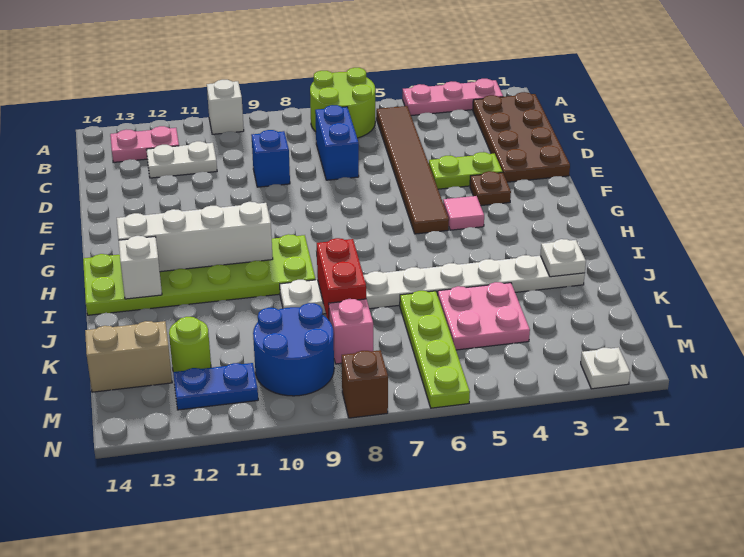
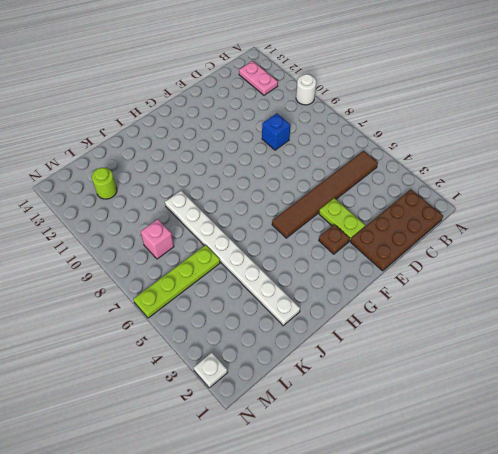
white round brick A10 level 1 -> white brick A10 level 1
none -> pink plate A2:A4 level 1
none -> lime round brick A6:B7 level 1
none -> blue brick C7:D7 level 1

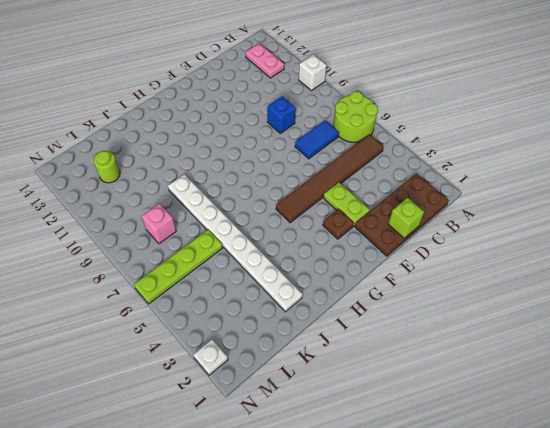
blue tile C7:D7 level 1 -> blue brick C7:D7 level 1
lime brick D1 level 2 -> none
none -> pink plate A2:A4 level 1
none -> white plate C11:C12 level 1
none -> pink tile G4 level 1

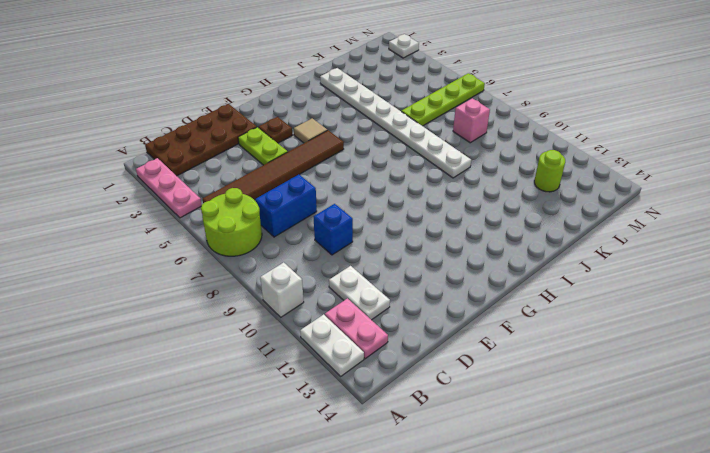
white plate A12:A13 level 1 -> none
tan tile G4 level 1 -> pink tile G4 level 1
none -> lime plate H9:I14 level 1
none -> pink plate K4:L5 level 1
none -> blue round brick L9:M10 level 1

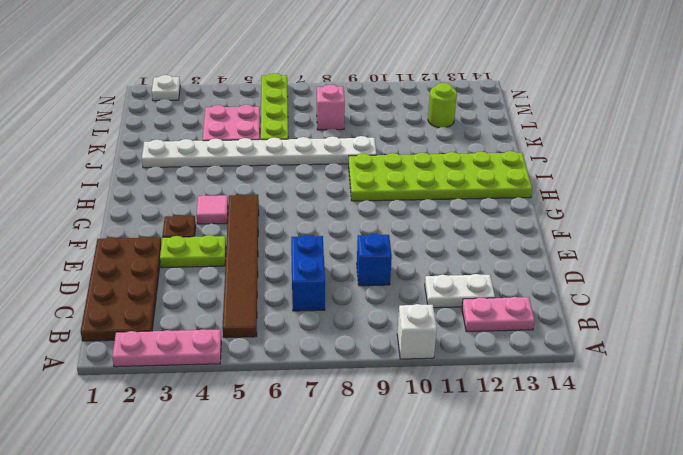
none -> lime round brick A6:B7 level 1
none -> blue round brick L9:M10 level 1
none -> tan brick L13:L14 level 1

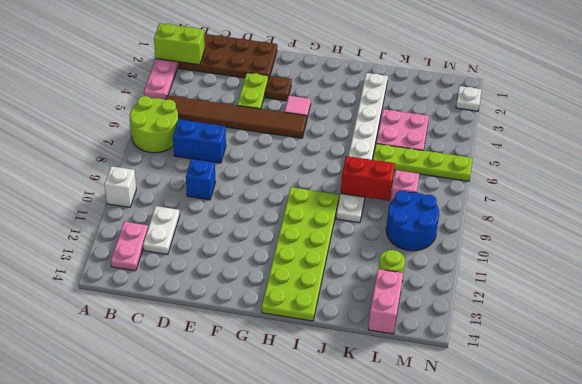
lime brick A2:B2 level 2 -> none
pink brick L13:L14 level 1 -> tan brick L13:L14 level 1
none -> blue plate M11:M12 level 1
none -> brown brick N8 level 1
none -> white brick H10:H13 level 2

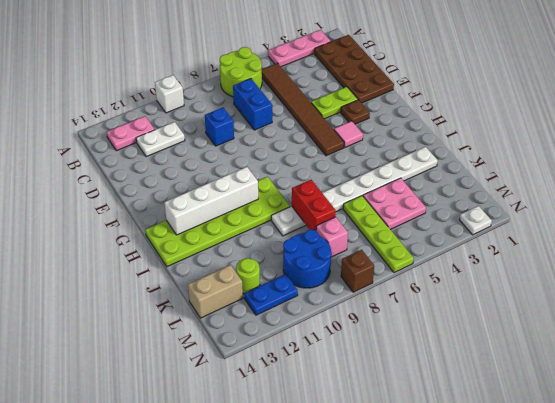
none -> white brick I13 level 2
none -> white plate J2 level 2

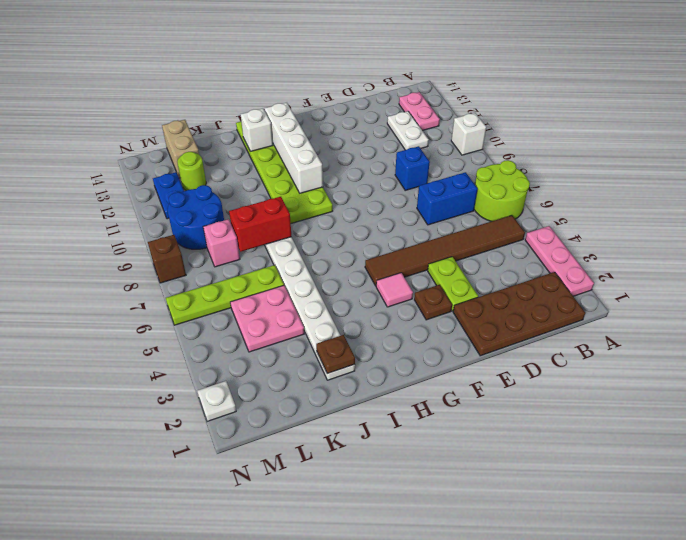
brown plate J2 level 2 -> white plate J2 level 2

